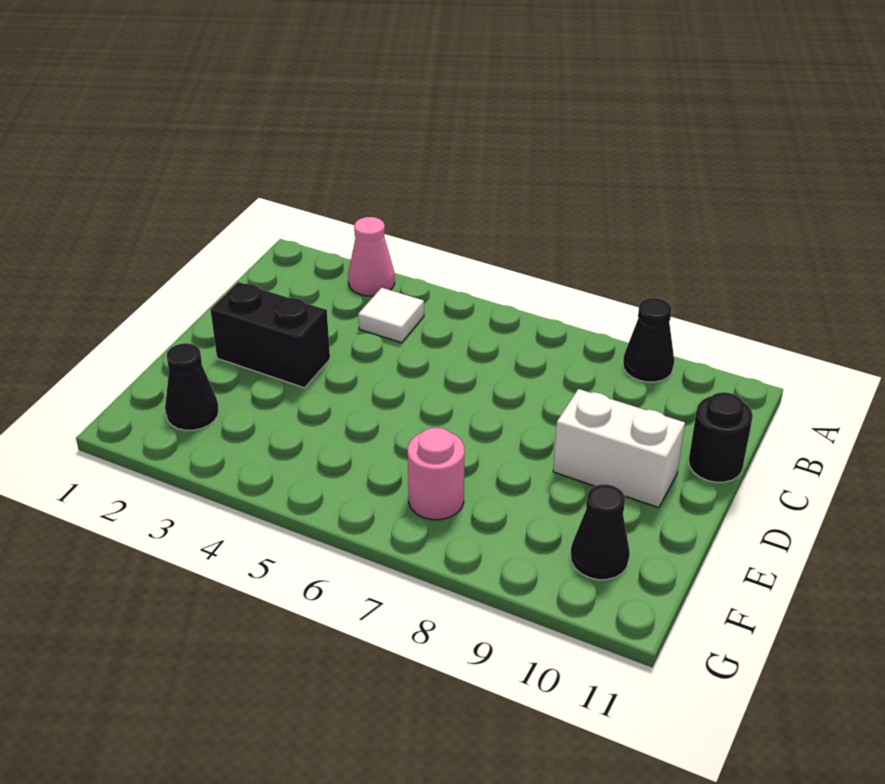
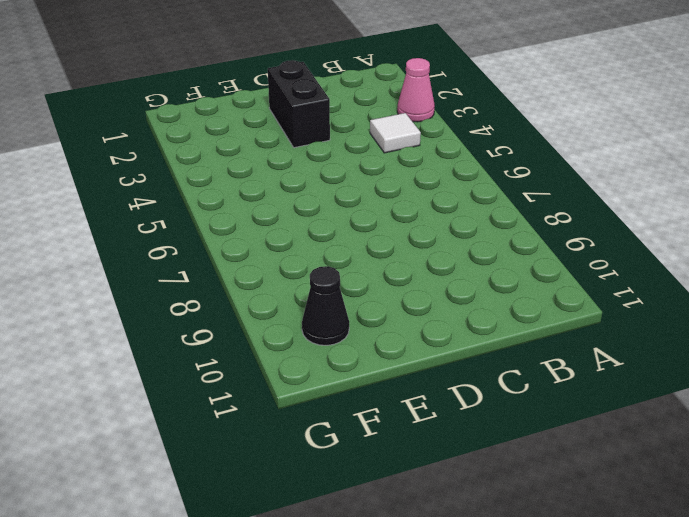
none -> black cone A9 level 1
none -> black round brick C11 level 1

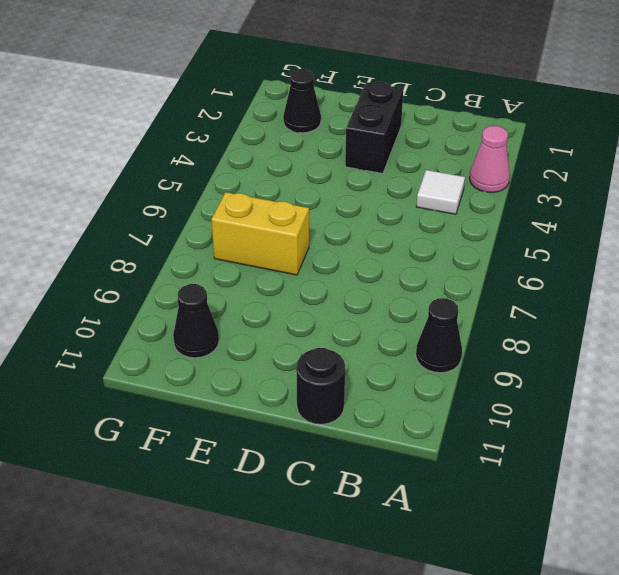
yellow brick E7:F7 level 1 -> pink round brick F7 level 1
none -> white brick D9:D10 level 1

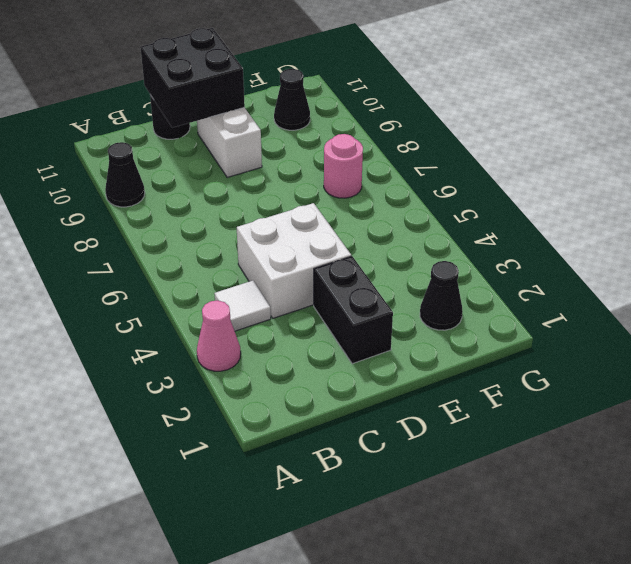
white brick C4:D5 level 1 -> none
black brick C10:D11 level 2 -> none

